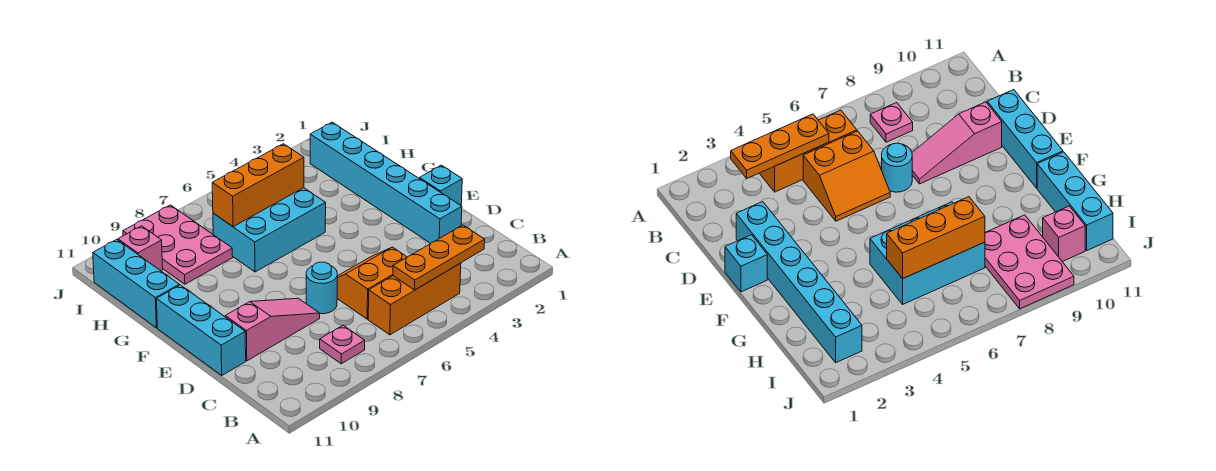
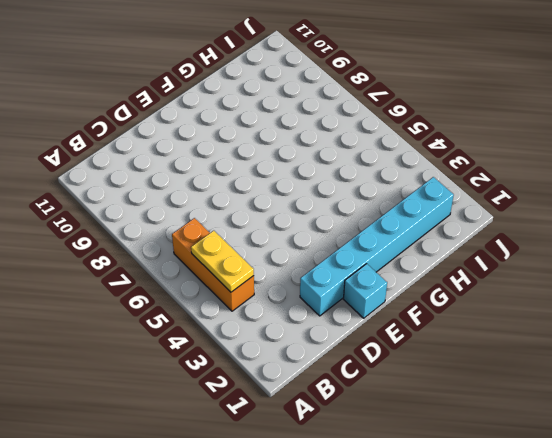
yellow plate B4:B5 level 2 -> orange plate B3:B5 level 2
none -> pink plate B8 level 1
none -> orange slope C5:D6 level 1 top C
none -> cyan round brick D7 level 1

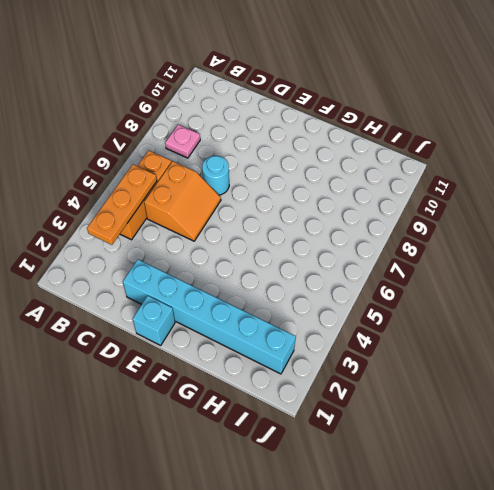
none -> pink slope D8:D10 level 1 top 10
none -> cyan brick D11:F11 level 1
none -> cyan brick G5:H7 level 1

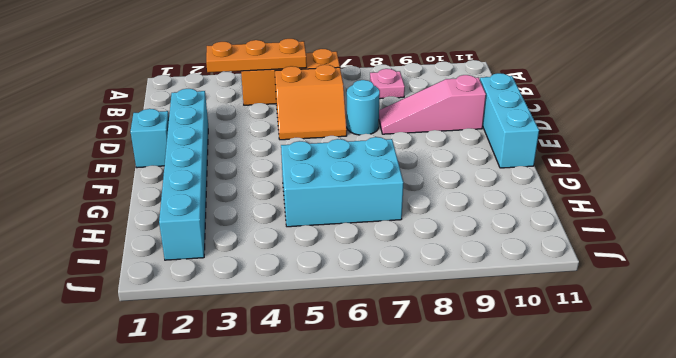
none -> cyan brick G11:I11 level 1
none -> pink plate H8:J9 level 1
none -> pink brick I10 level 1

